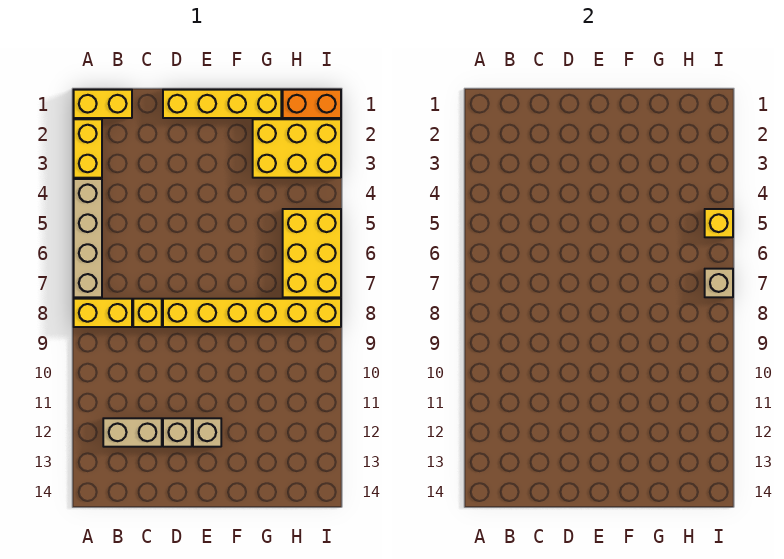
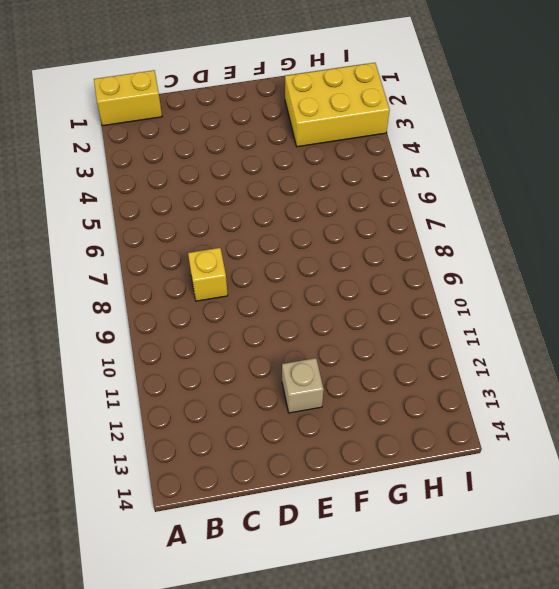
none -> yellow brick A2:A3 level 1
none -> tan brick A4:A7 level 1
none -> yellow brick A8:B8 level 1

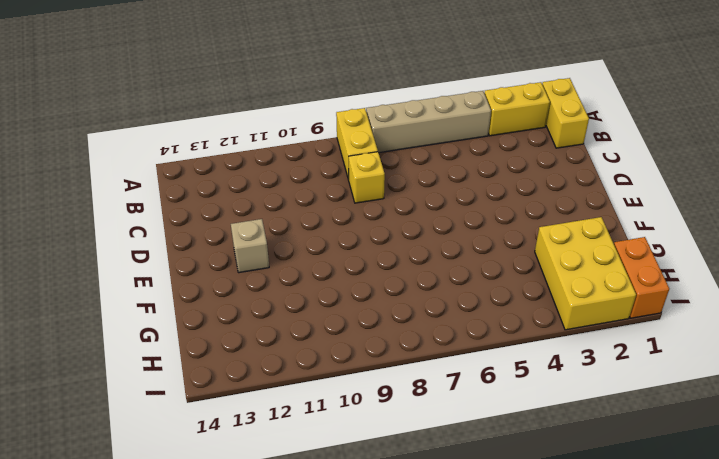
none -> tan brick B12:C12 level 1
none -> yellow brick D1:G1 level 1
none -> yellow brick D8:I8 level 1

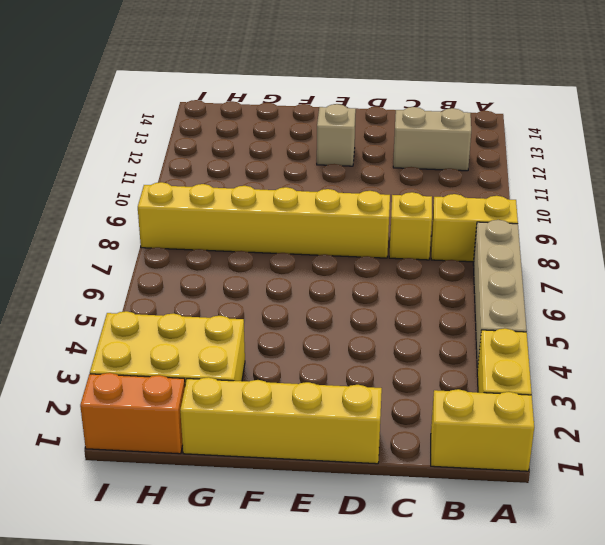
none -> tan brick D12 level 1
none -> yellow brick H5:I7 level 1
none -> yellow brick I5 level 2

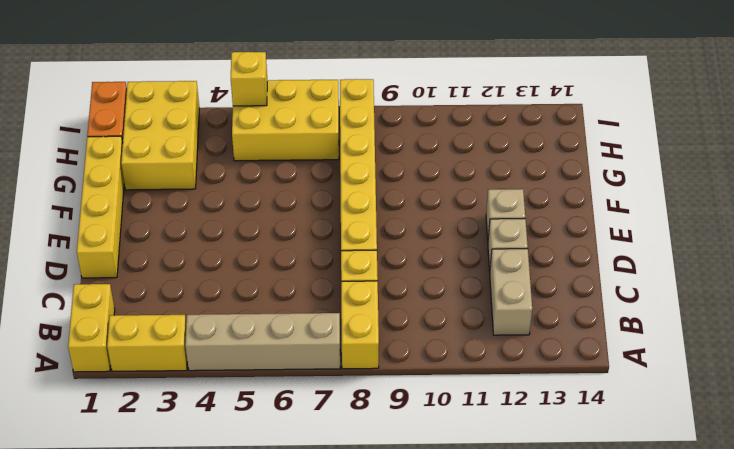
none -> tan brick I7 level 2

